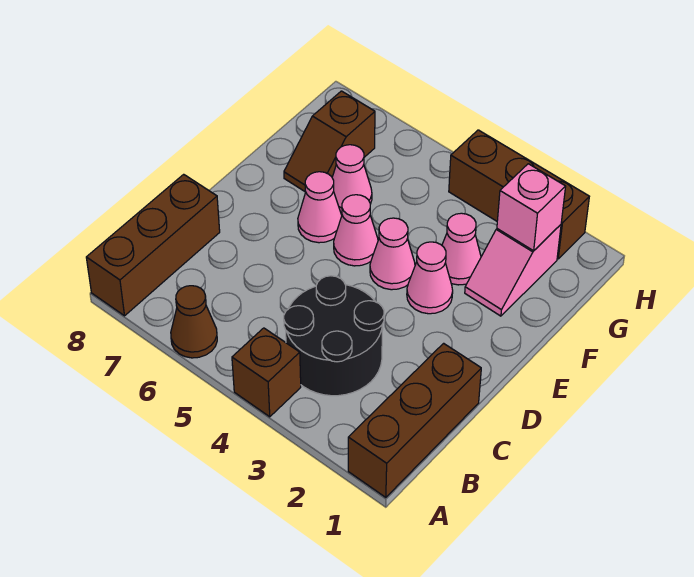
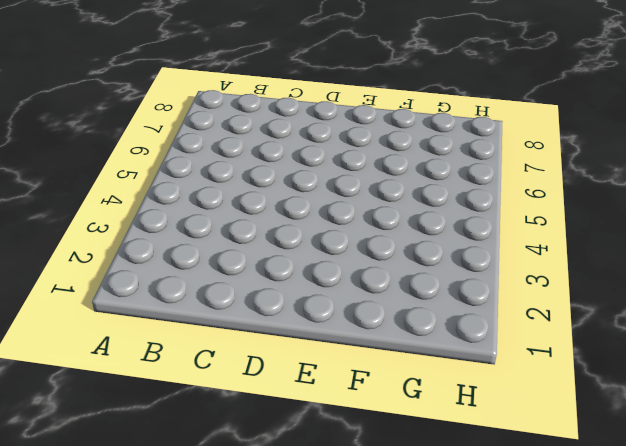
none -> brown brick A1:C1 level 1
none -> brown brick A4 level 1
none -> brown cone A6 level 1

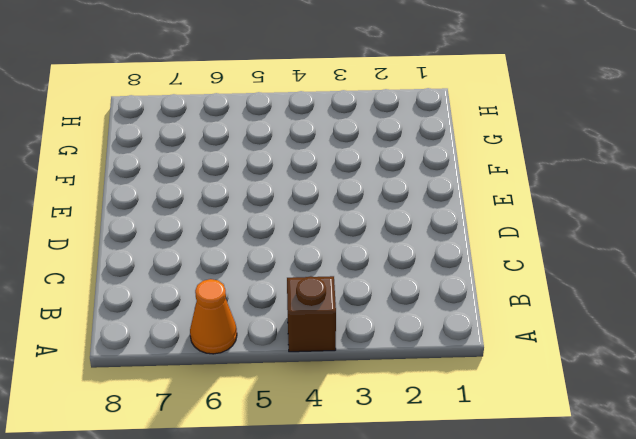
orange cone A6 level 1 -> brown cone A6 level 1
none -> brown brick A1:C1 level 1
none -> brown brick A8:C8 level 1
none -> black round brick B3:C4 level 1

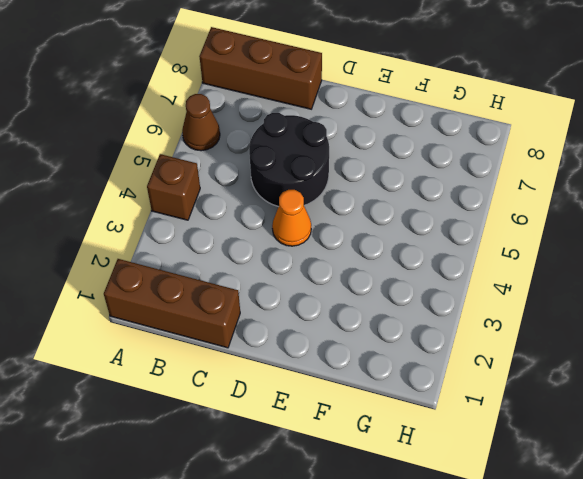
black round brick C5:D6 level 1 -> black round brick B3:C4 level 1
orange cone D4 level 1 -> none
none -> pink cone E3 level 1
none -> pink cone E4 level 1
none -> pink cone E5 level 1

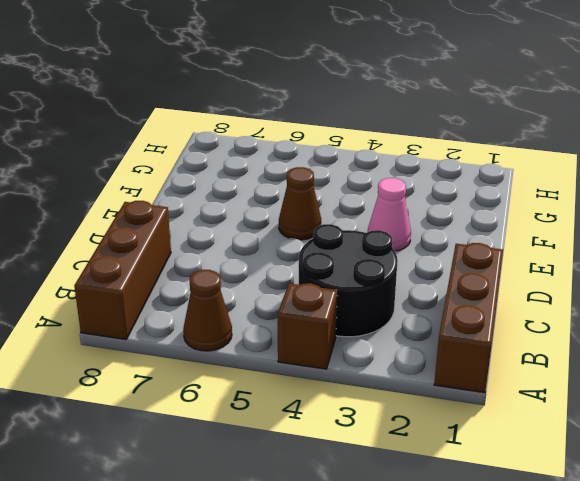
brown cone E5 level 1 -> pink cone E5 level 1
none -> pink cone E4 level 1
none -> pink cone E6 level 1
none -> pink slope F2:G2 level 1 top G

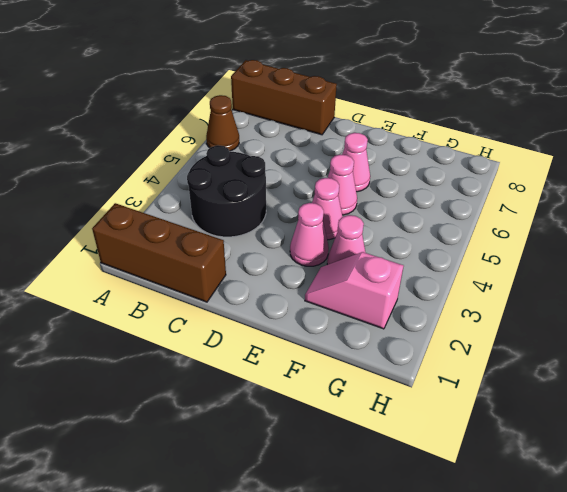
none -> brown brick A4 level 1
none -> pink cone F6 level 1
none -> brown slope F7:G7 level 1 top G

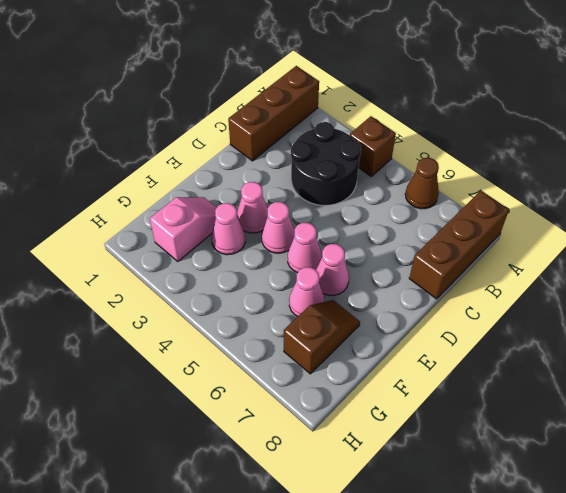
none -> brown brick H2:H4 level 1
none -> pink brick G2 level 2

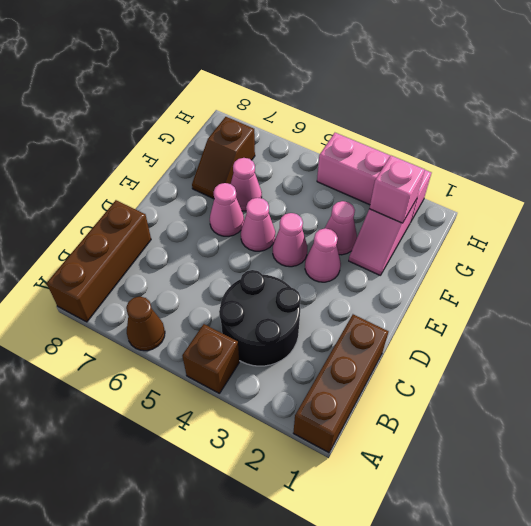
pink brick H2:H4 level 1 -> brown brick H2:H4 level 1

